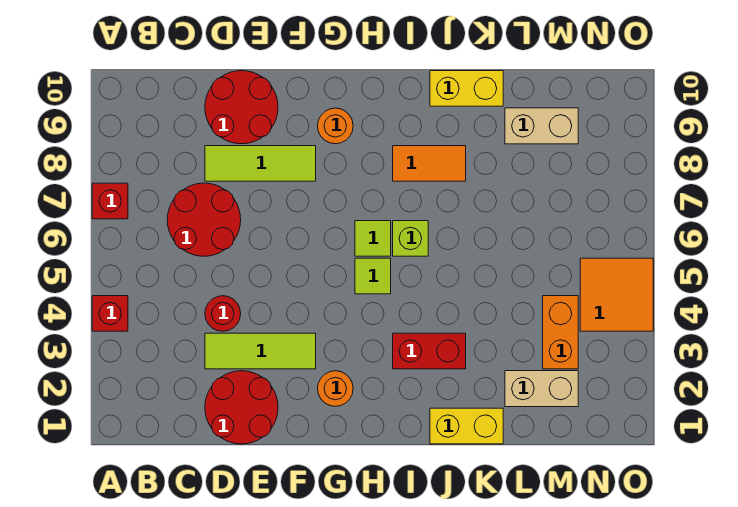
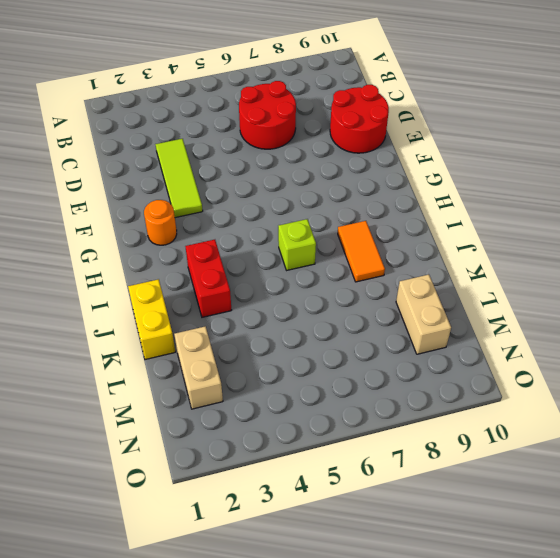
none -> red brick A4 level 1
none -> red brick A7 level 1
none -> red round brick D1:E2 level 1

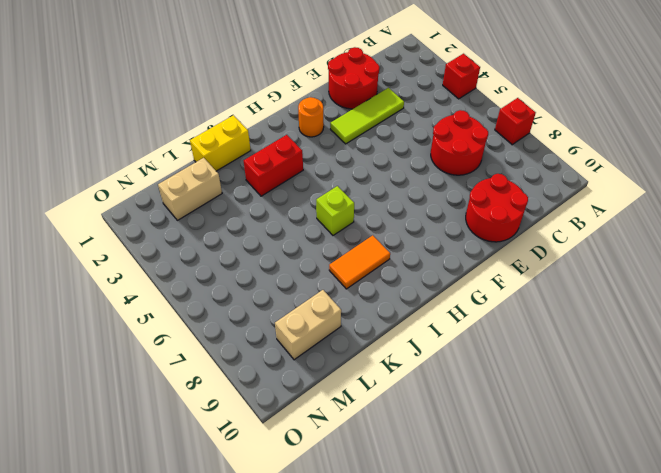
none -> red round brick D4 level 1
none -> lime tile D8:F8 level 1
none -> orange round brick G9 level 1

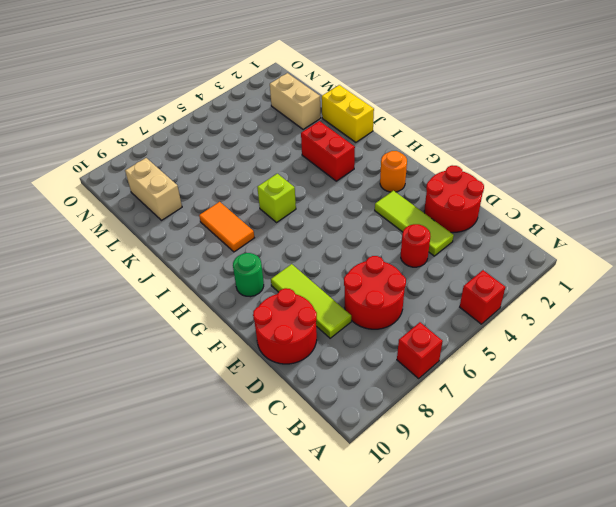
green round brick G9 level 1 -> orange round brick G9 level 1
none -> lime tile H5 level 1
none -> lime tile H6 level 1
none -> yellow brick J10:K10 level 1

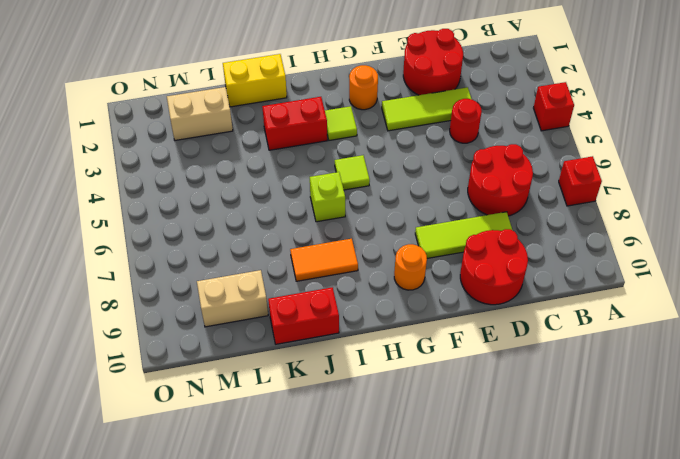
lime tile H3 level 1 -> lime tile H6 level 1
red brick J10:K10 level 1 -> yellow brick J10:K10 level 1
none -> orange brick M3:M4 level 1
none -> orange tile N4:O5 level 1

